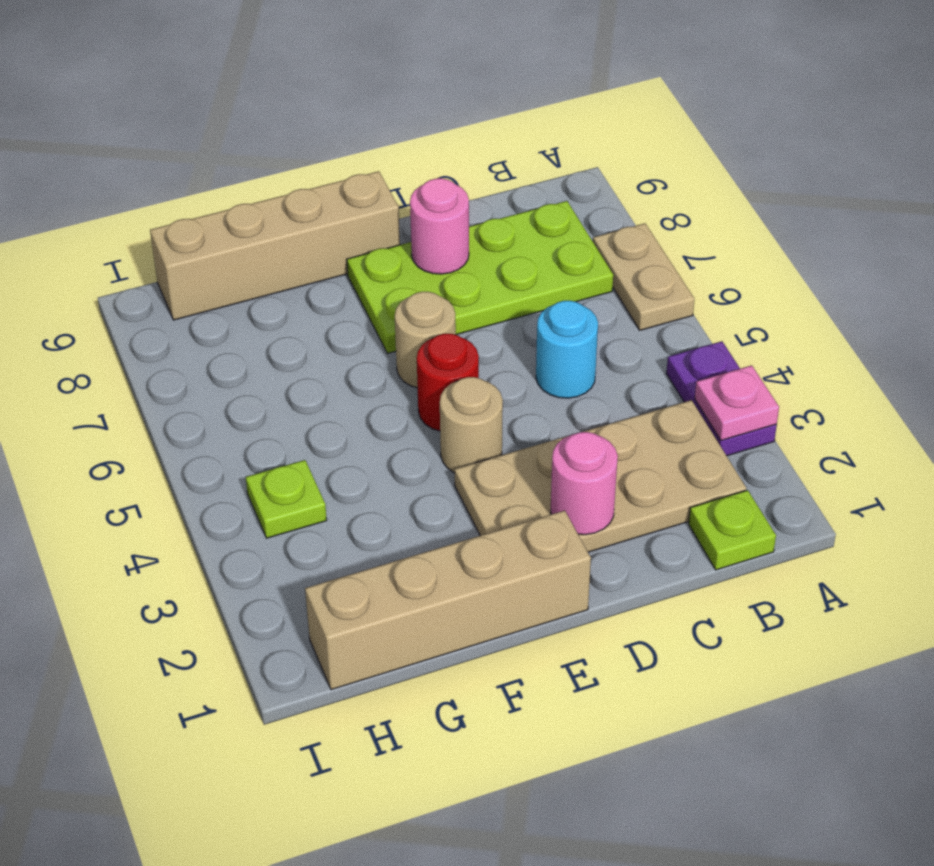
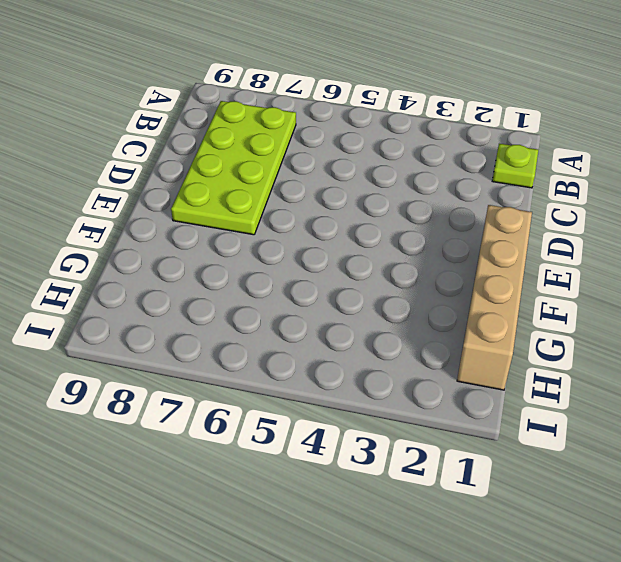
none -> purple plate A3:A4 level 1
none -> tan plate A6:A7 level 1
none -> tan plate B2:E3 level 1

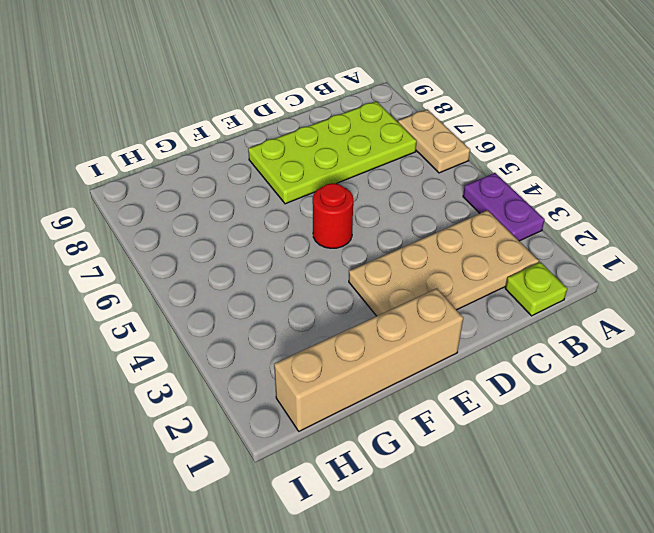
none -> cyan round brick C5 level 1
none -> tan round brick E4 level 1
none -> tan round brick E6 level 1

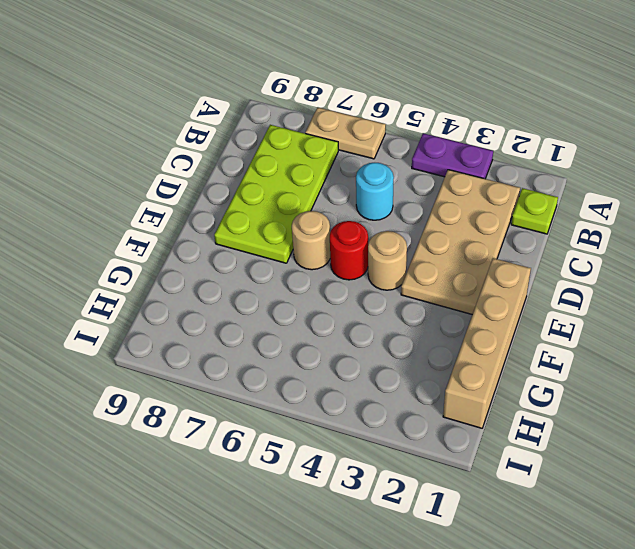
none -> tan brick E9:H9 level 1
none -> lime plate H4 level 1
none -> pink plate A3 level 2

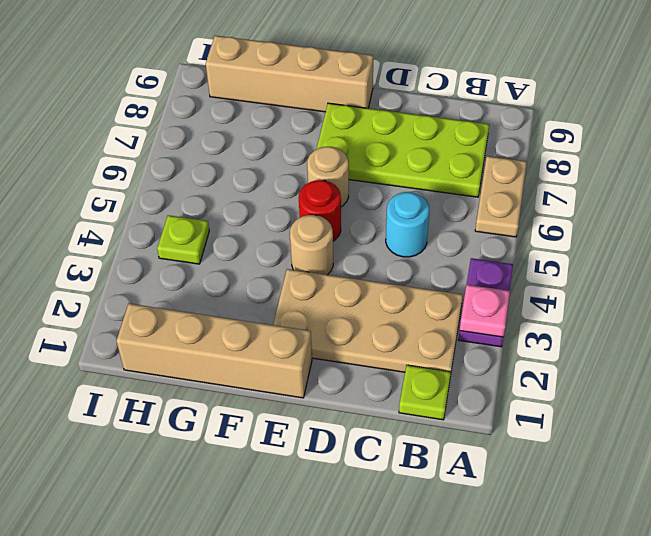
none -> pink round brick D2 level 2
none -> pink round brick D8 level 2

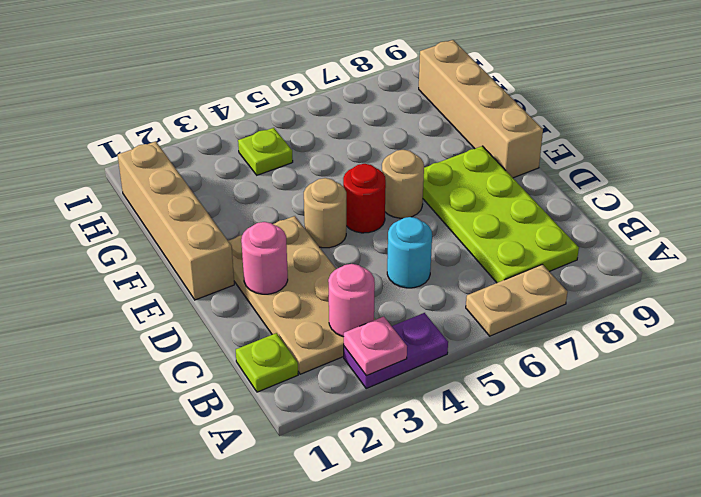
pink round brick B3 level 2 -> pink round brick D8 level 2

